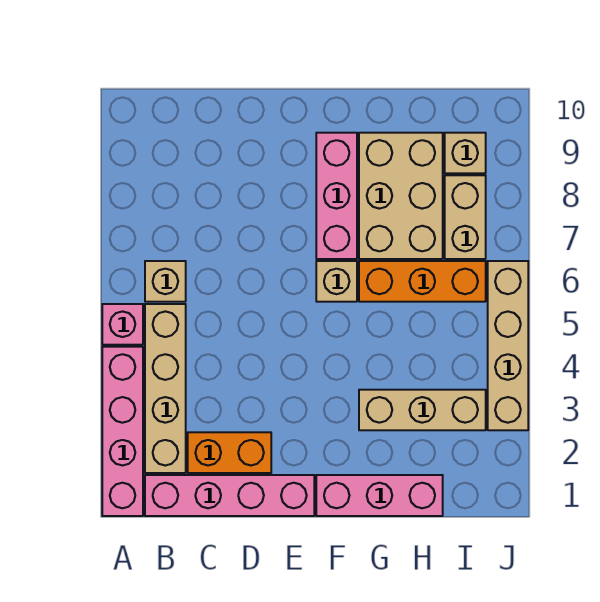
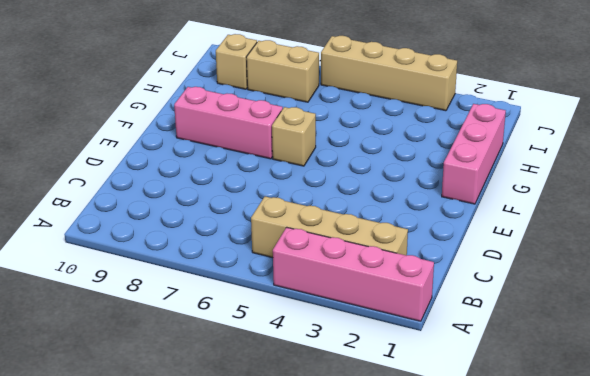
none -> pink brick A5 level 1
none -> pink brick B1:E1 level 1
none -> tan brick B6 level 1

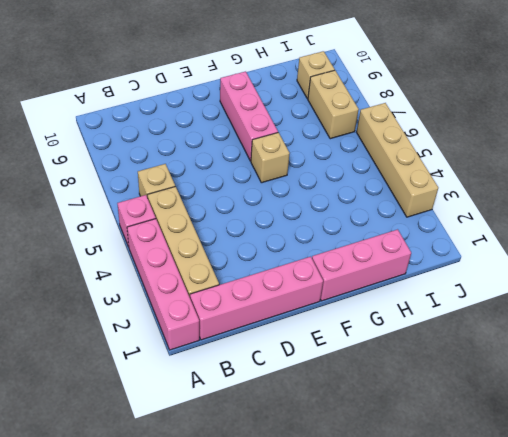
none -> orange brick C2:D2 level 1
none -> tan brick G3:I3 level 1
none -> orange brick G6:I6 level 1

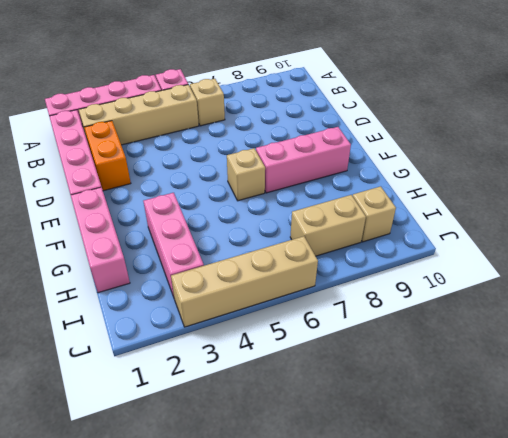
pink brick G3:I3 level 1 -> tan brick G3:I3 level 1
none -> orange brick G6:I6 level 1
none -> tan brick G7:H9 level 1

